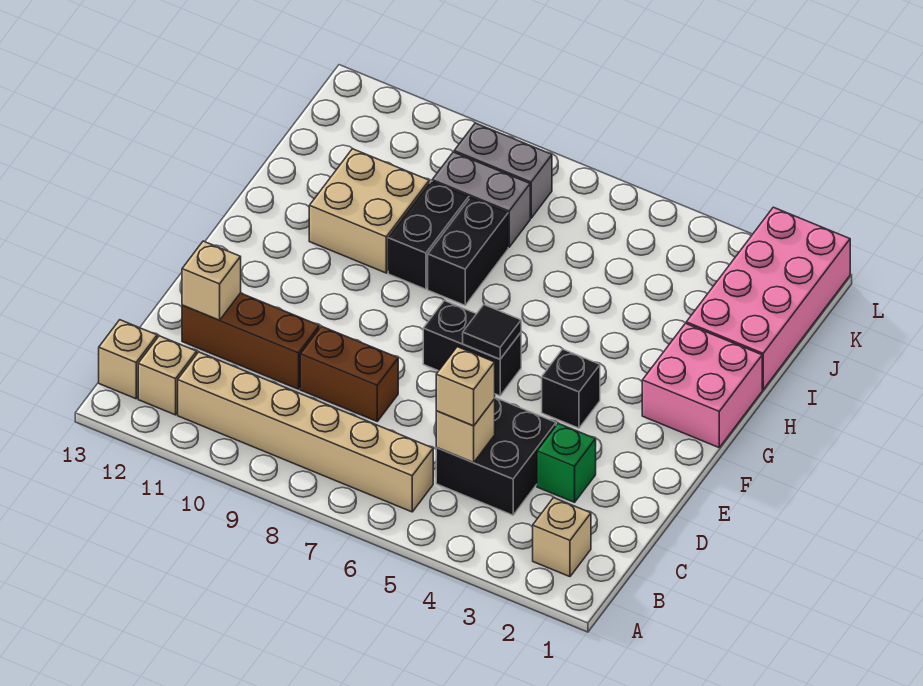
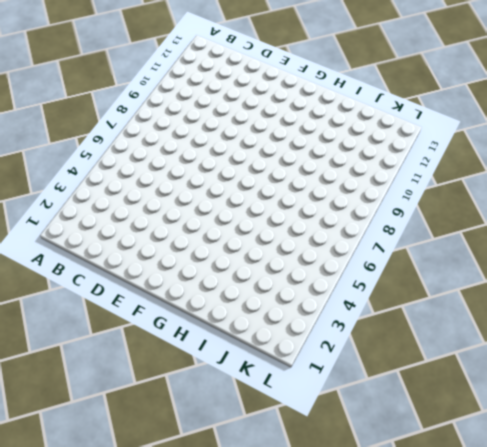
none -> tan brick B2 level 1
none -> tan brick B6:B11 level 1
none -> tan brick B12 level 1

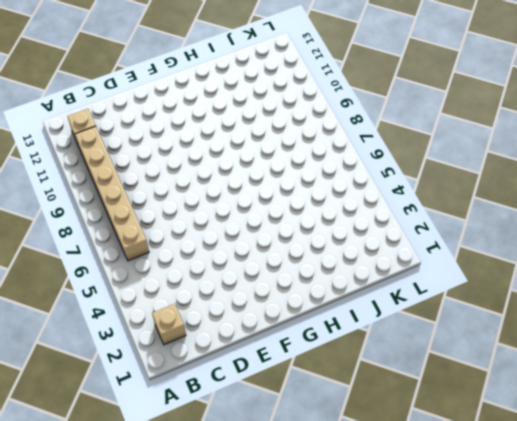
none -> tan brick B13 level 1
none -> black brick C4:D5 level 1
none -> green brick D3 level 1

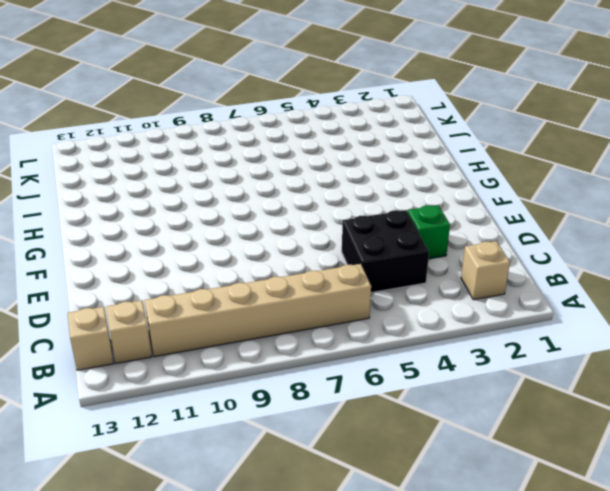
none -> brown brick D8:D9 level 1
none -> brown brick D10:D12 level 1
none -> black brick F4 level 1

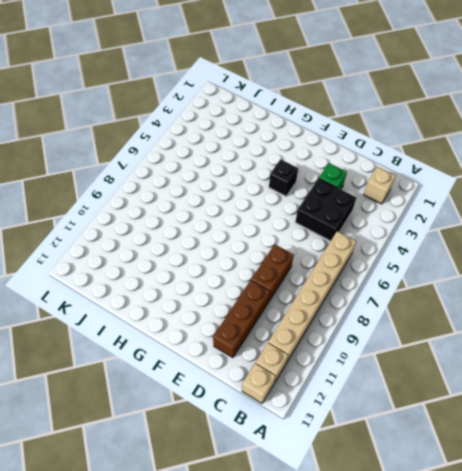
none -> black brick F6:F7 level 1
none -> pink brick G1:H2 level 1
none -> black brick H8:I8 level 1

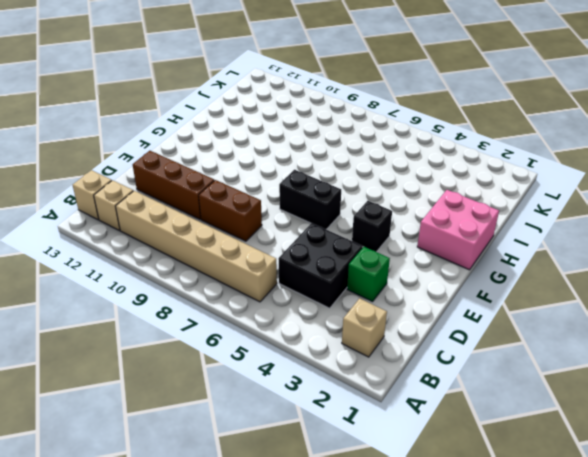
none -> black brick H8:I8 level 1
none -> black brick H9:I9 level 1
none -> tan brick H10:I11 level 1

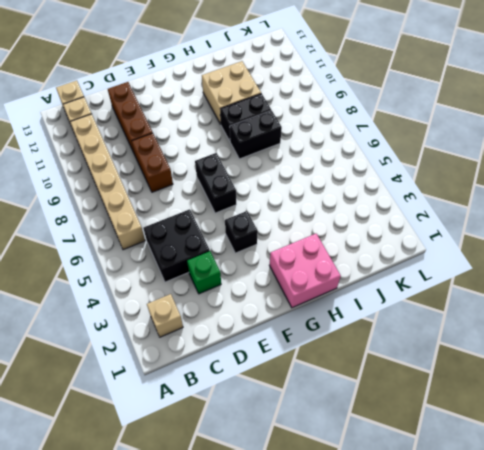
none -> pink brick I1:L2 level 1
none -> grey brick J8:J9 level 1
none -> grey brick K8:K9 level 1

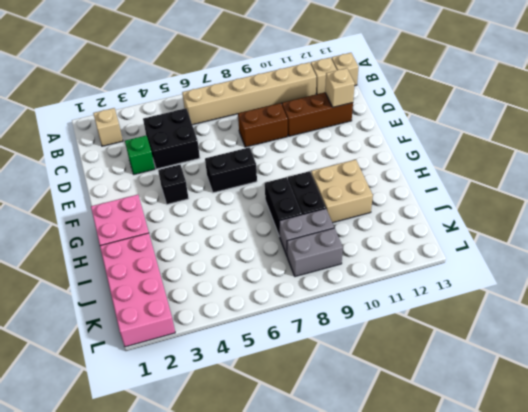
none -> tan brick C5 level 2
none -> black tile F6 level 2
none -> tan brick C5 level 3

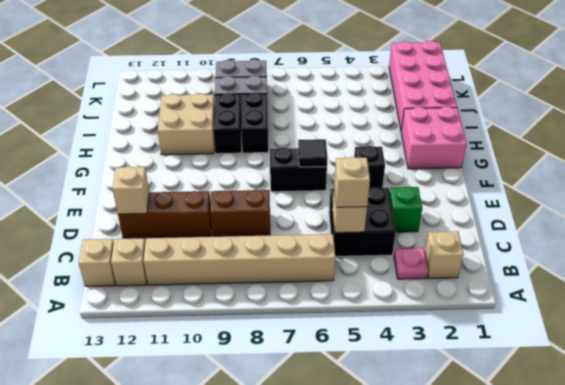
pink plate B3 level 1 -> none

